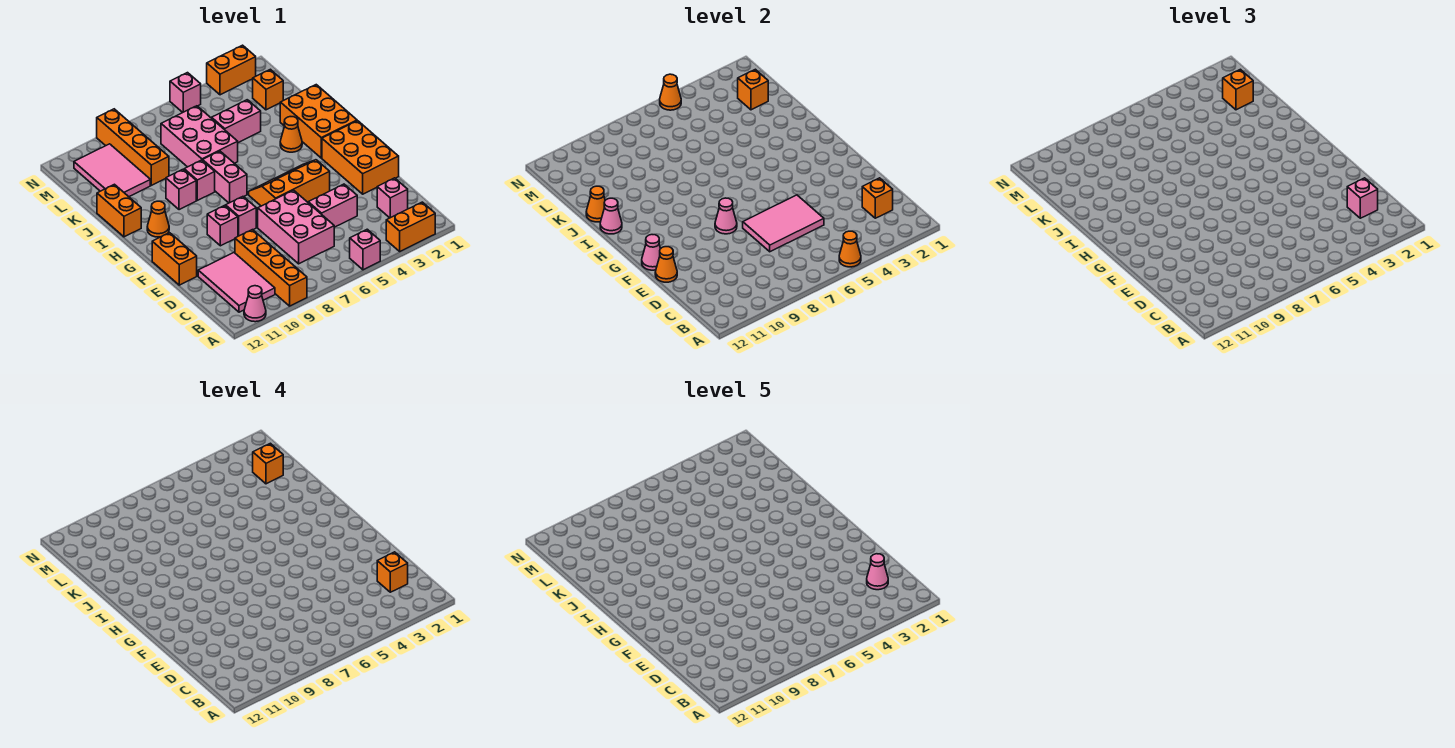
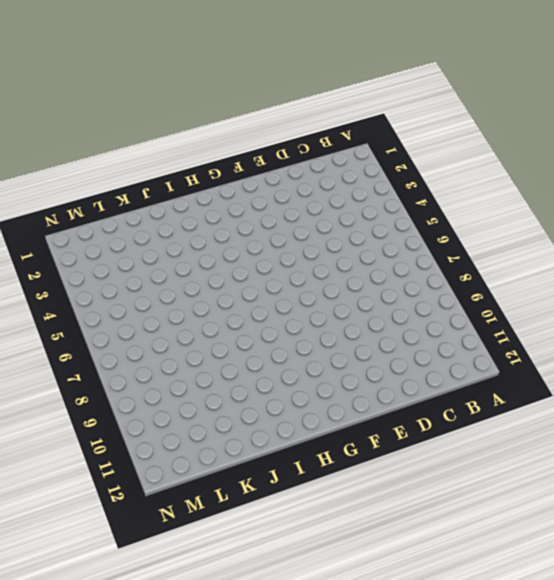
none -> orange brick A2:A3 level 1
none -> pink brick A5 level 1
none -> orange brick A9:D9 level 1
none -> pink cone A11 level 1

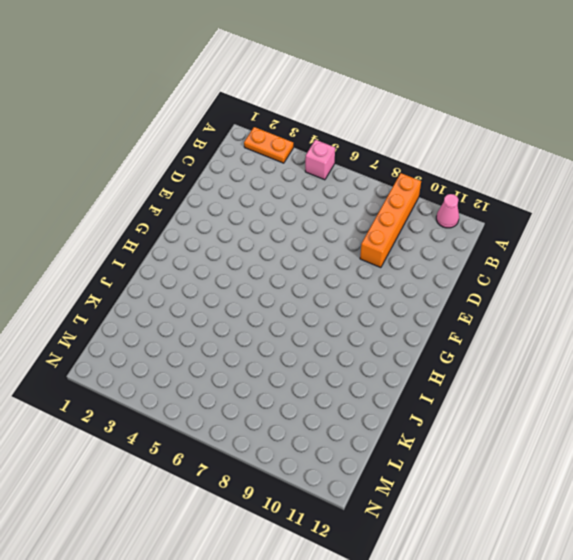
orange plate A2:A3 level 1 -> orange brick A2:A3 level 1
none -> pink tile B10:D11 level 1
none -> pink brick C2 level 1
none -> pink brick C6:E7 level 1
none -> pink brick D4:D5 level 1

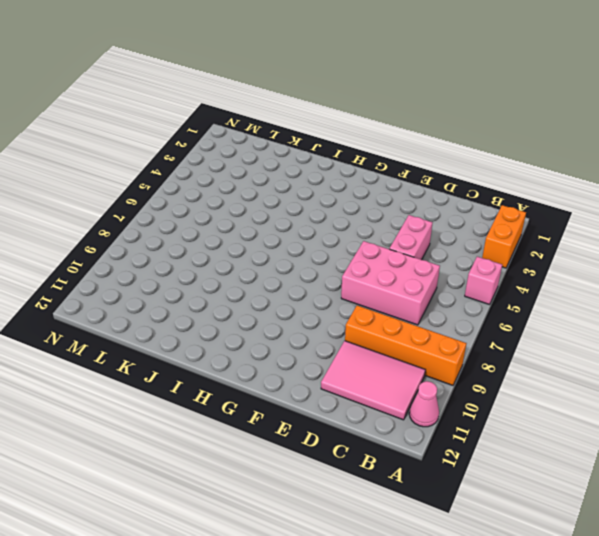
none -> pink brick C2 level 1
none -> orange brick E1:G2 level 1
none -> orange brick E12:F12 level 1
none -> orange slope F4:G6 level 1 top F

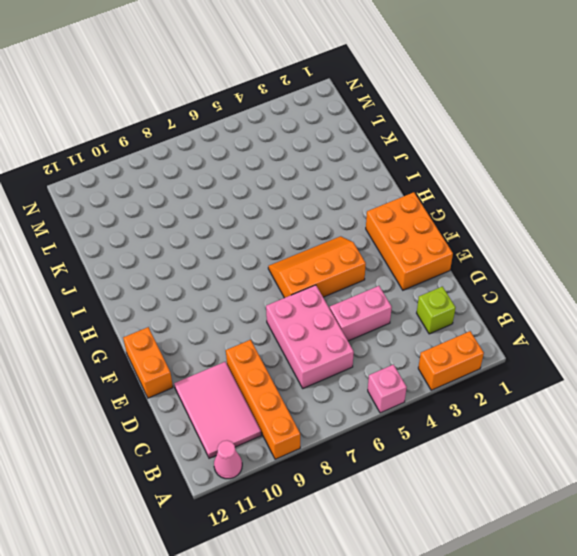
lime brick C2 level 1 -> pink brick C2 level 1
none -> pink brick F8 level 1
none -> pink brick F9 level 1
none -> orange brick H1:J2 level 1
none -> pink brick H7:I7 level 1

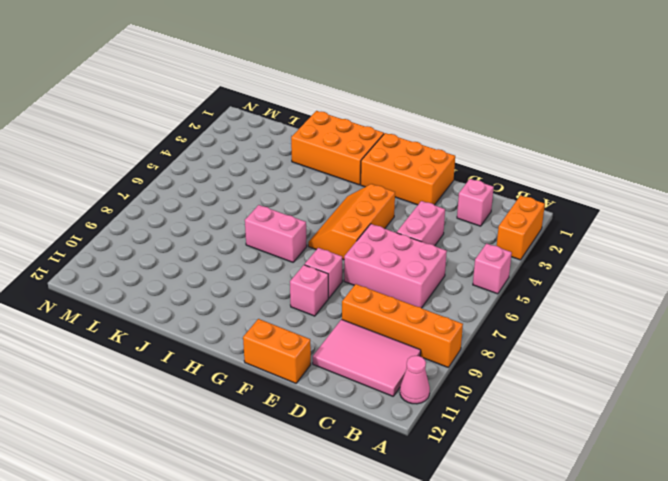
none -> orange cone H11 level 1
none -> orange cone I3 level 1
none -> pink brick I8 level 1
none -> pink brick I9 level 1

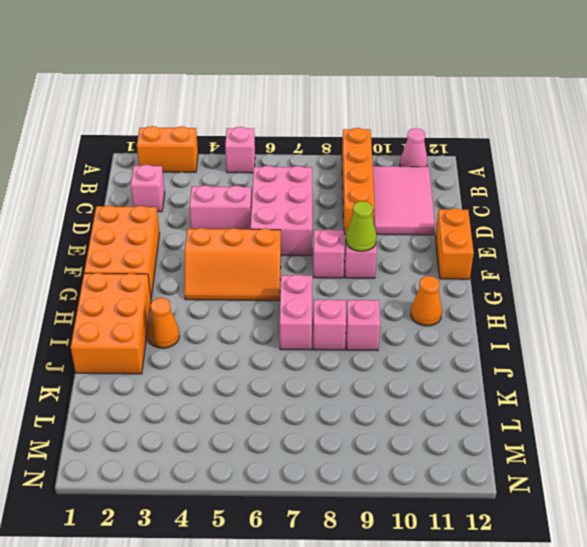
lime cone F9 level 2 -> none
none -> orange brick I12:J12 level 1
none -> pink brick J6:L7 level 1
none -> pink brick K4:K5 level 1
none -> orange brick K9:N9 level 1

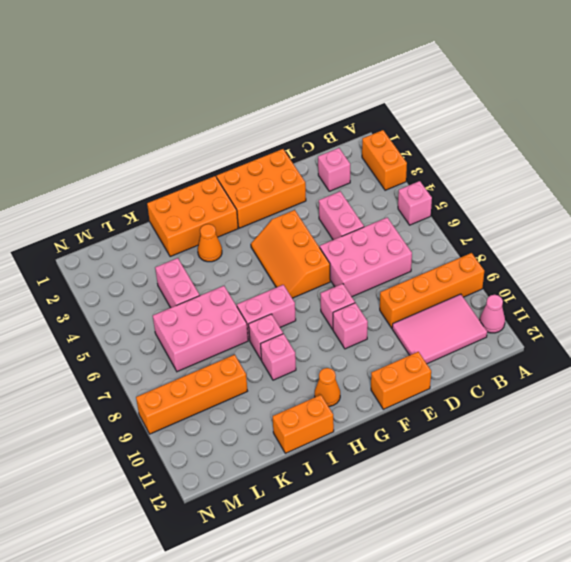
none -> pink tile K10:M11 level 1
none -> orange brick L2 level 1
none -> orange brick N2:N3 level 1
none -> pink brick N5 level 1

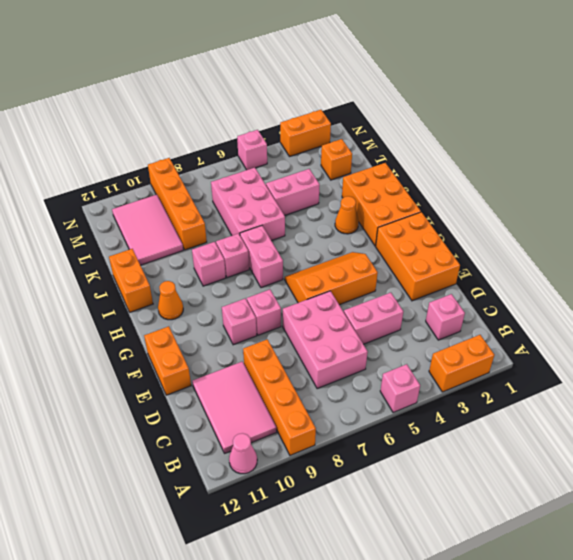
none -> orange cone A5 level 2
none -> orange brick C2 level 2
none -> pink tile D5:E7 level 2
none -> orange cone E12 level 2

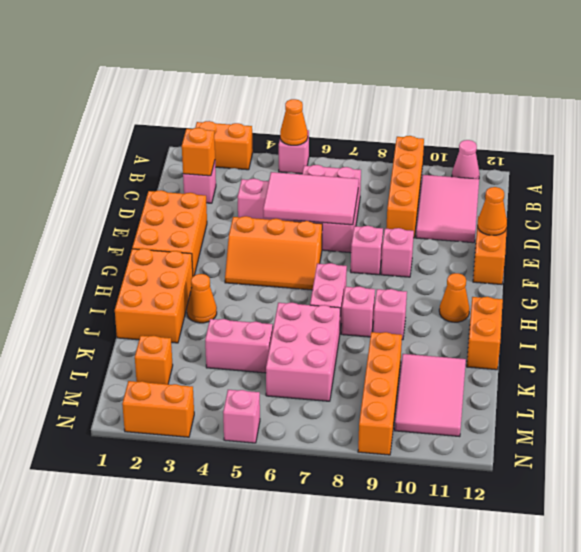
none -> pink cone F8 level 2
none -> pink cone F12 level 2
none -> pink cone I12 level 2
none -> orange cone J12 level 2

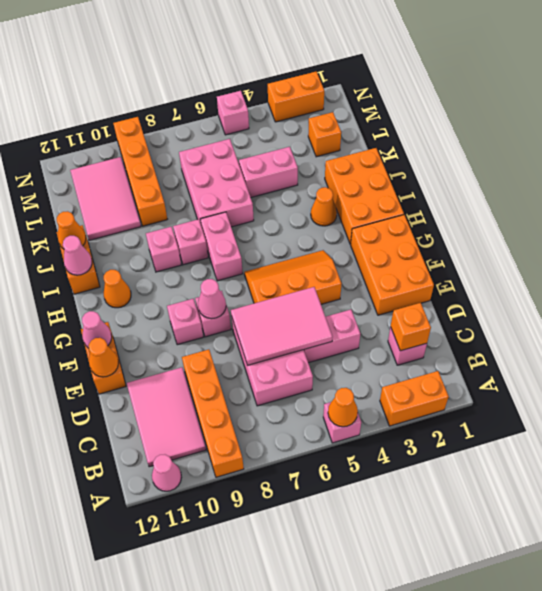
none -> orange brick L2 level 2
none -> orange cone N5 level 2
none -> pink brick C2 level 3
none -> orange brick L2 level 3

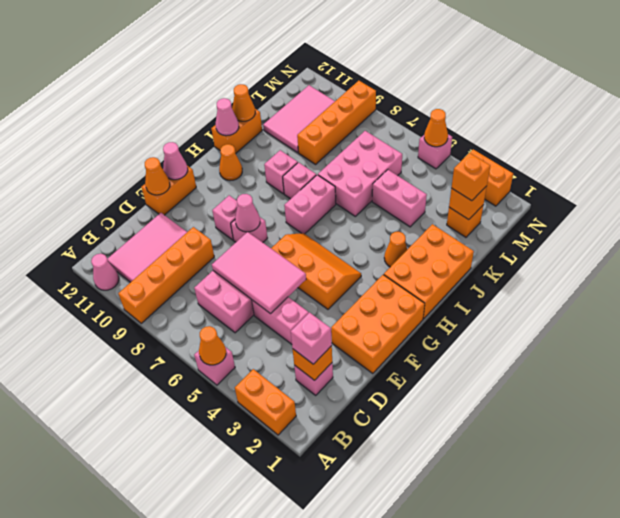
none -> orange brick C2 level 4
none -> orange brick L2 level 4
none -> pink cone C2 level 5

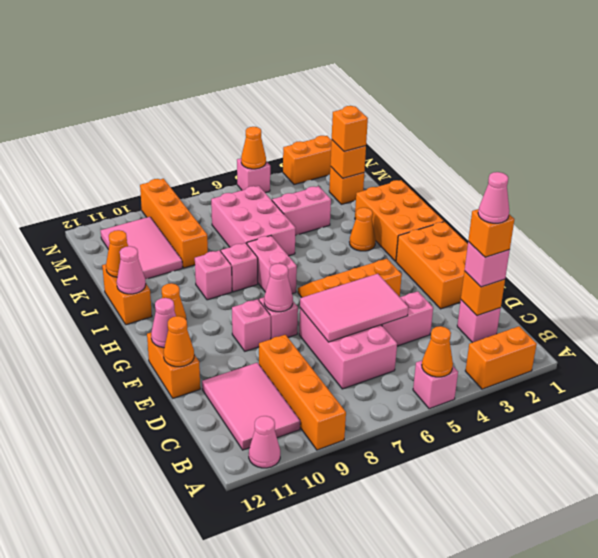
none -> orange brick L2 level 4

